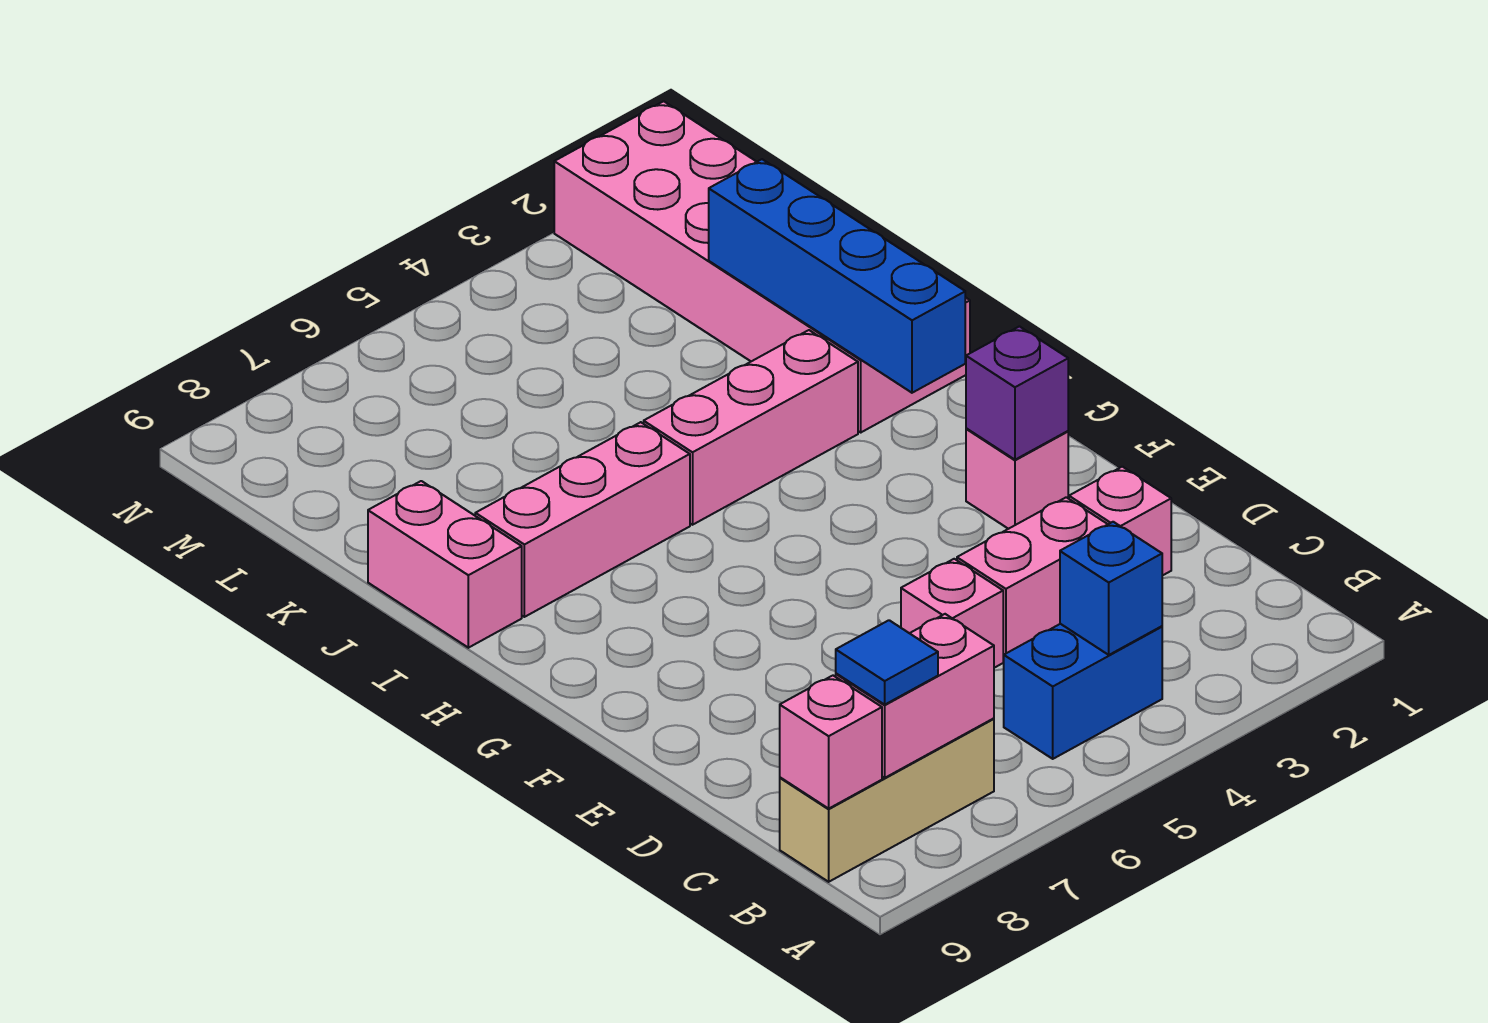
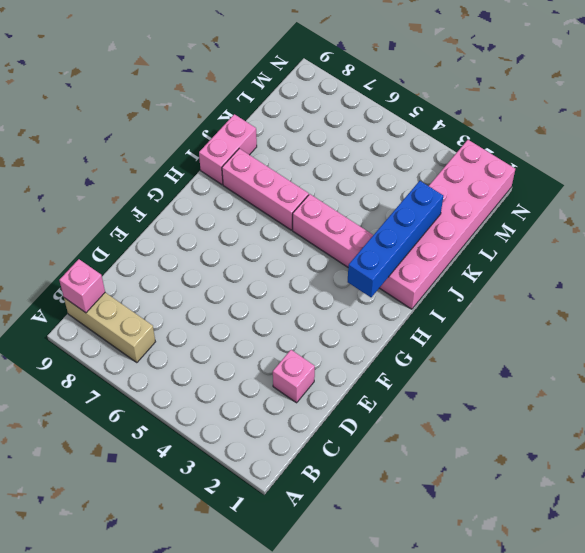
none -> blue brick B4:B5 level 1
none -> pink brick D3:D4 level 1
none -> pink brick D5 level 1

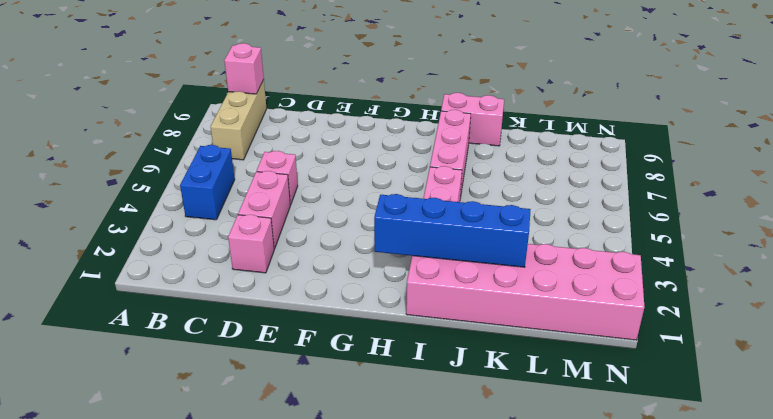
none -> pink brick F2 level 1
none -> blue brick B4 level 2
none -> pink brick B7:B8 level 2

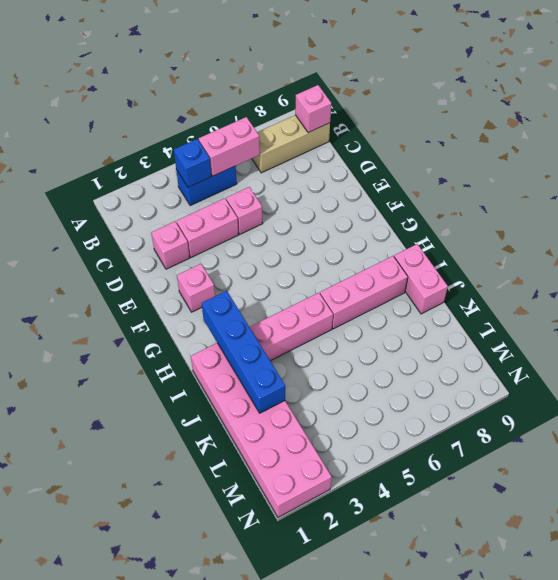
pink brick B5:B6 level 2 -> pink brick B7:B8 level 2
none -> purple brick F2 level 2
none -> blue tile B8 level 3

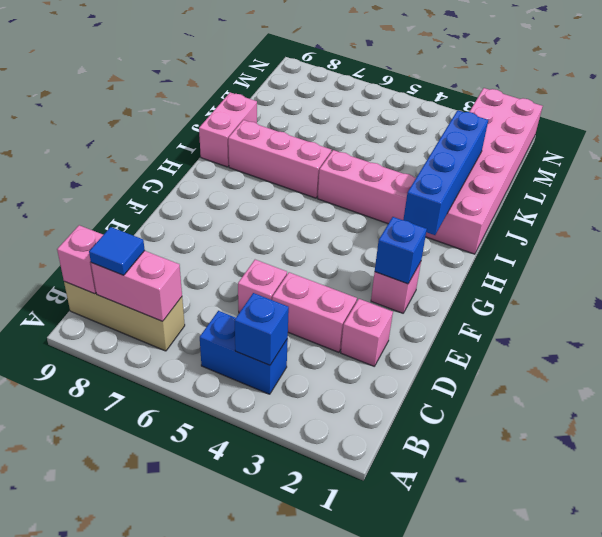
blue brick F2 level 2 -> purple brick F2 level 2

